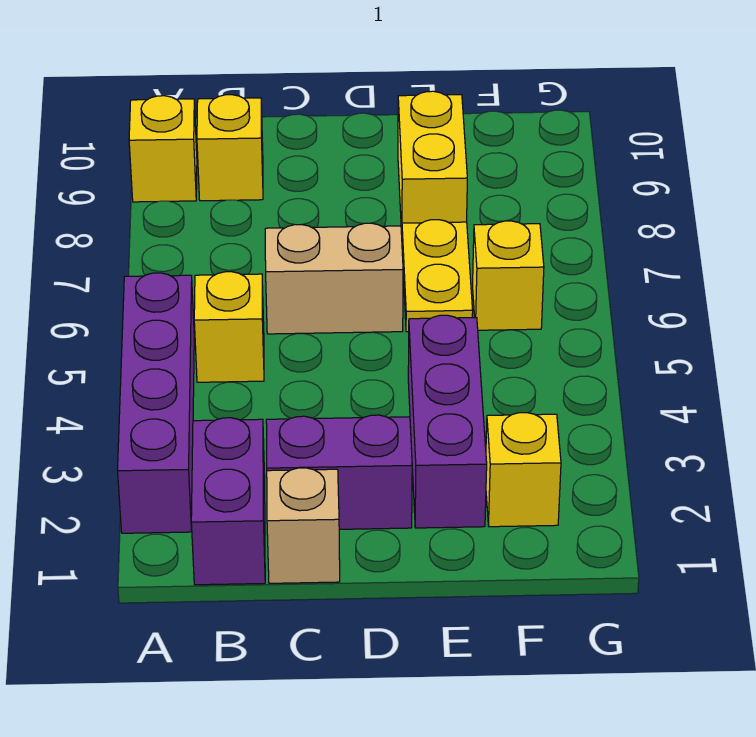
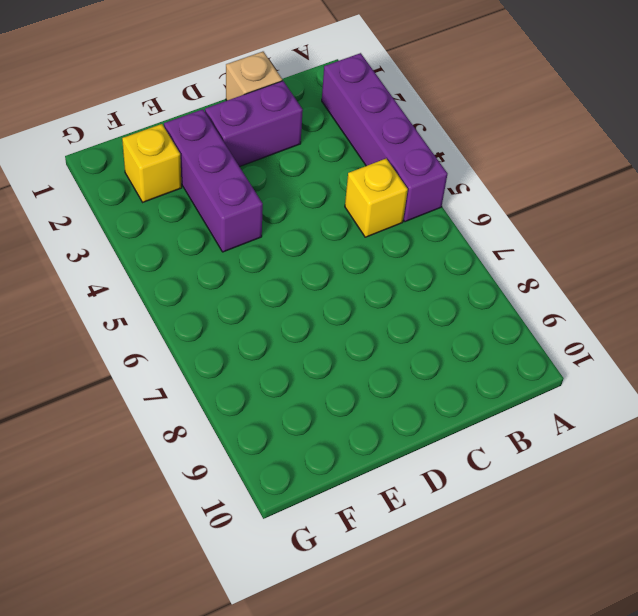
none -> yellow brick A9 level 1
none -> purple brick B1:B2 level 1
none -> yellow brick B9 level 1

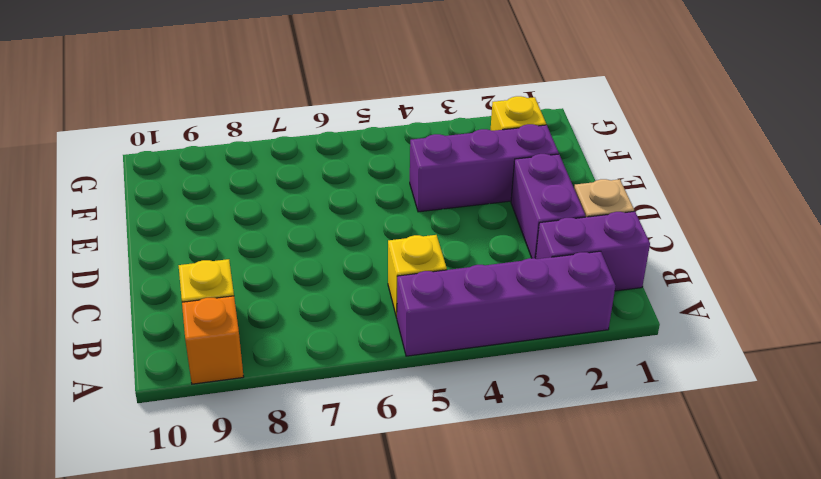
orange brick A9 level 1 -> yellow brick A9 level 1
none -> tan brick C6:D6 level 1
none -> yellow plate E6:E7 level 1
none -> yellow brick E8:E9 level 1

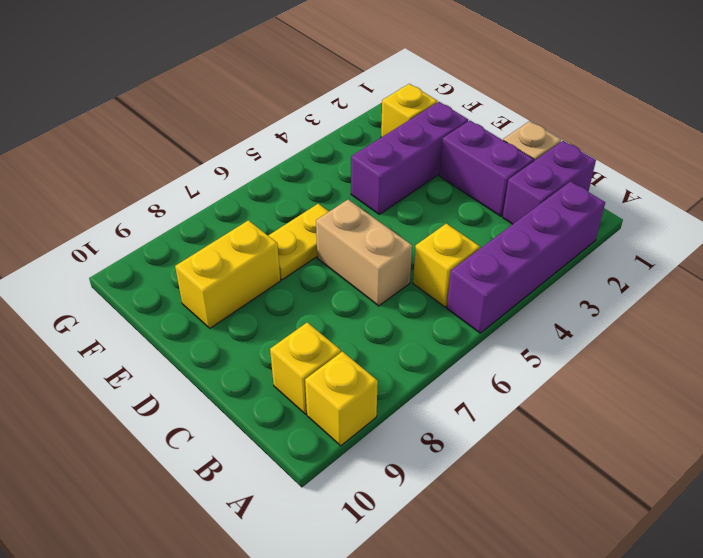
none -> yellow brick F6 level 1

